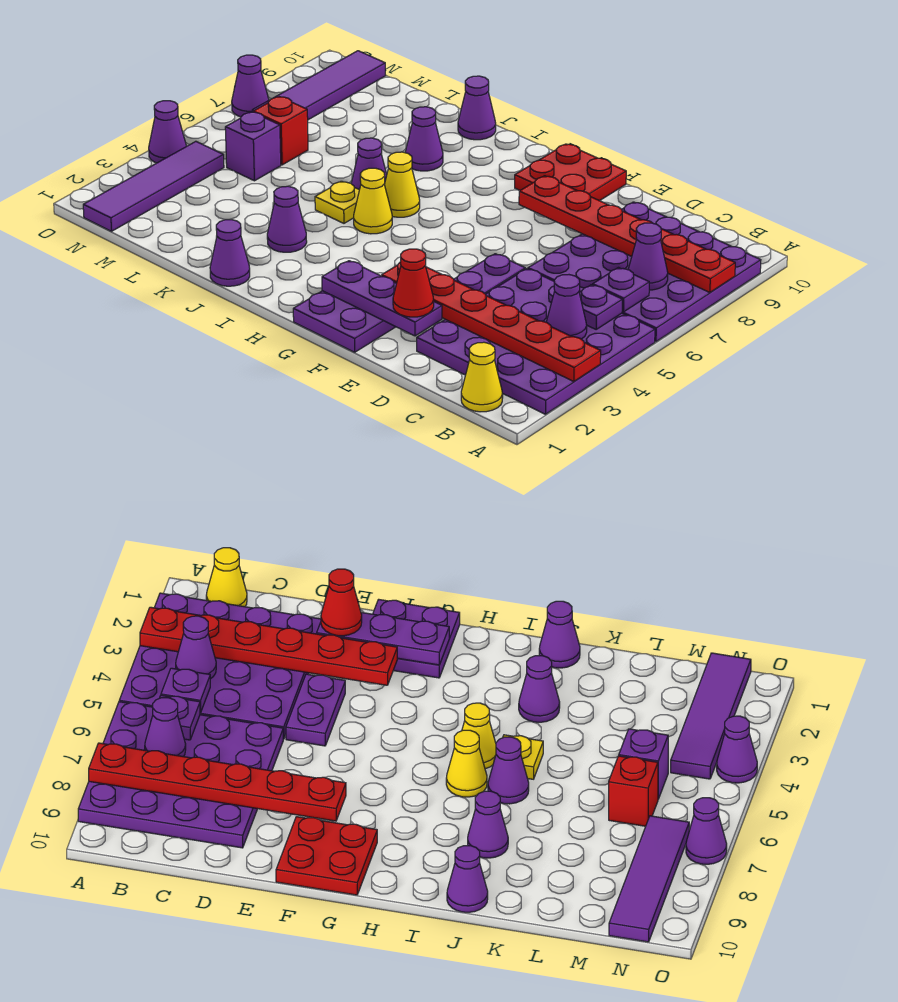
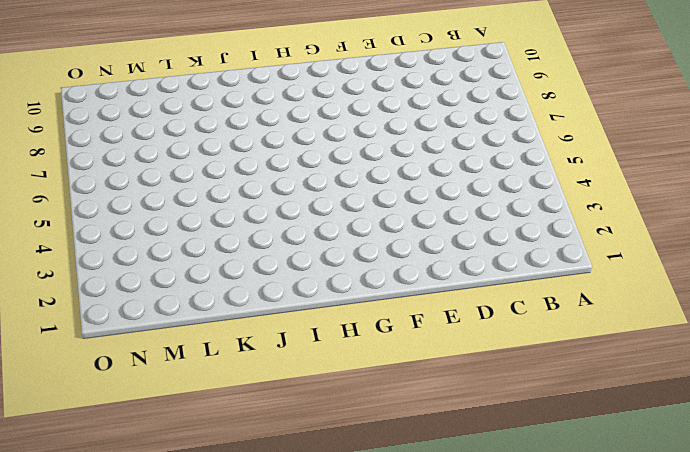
none -> purple plate A2:D5 level 1
none -> purple plate A6:D9 level 1
none -> yellow cone B1 level 1

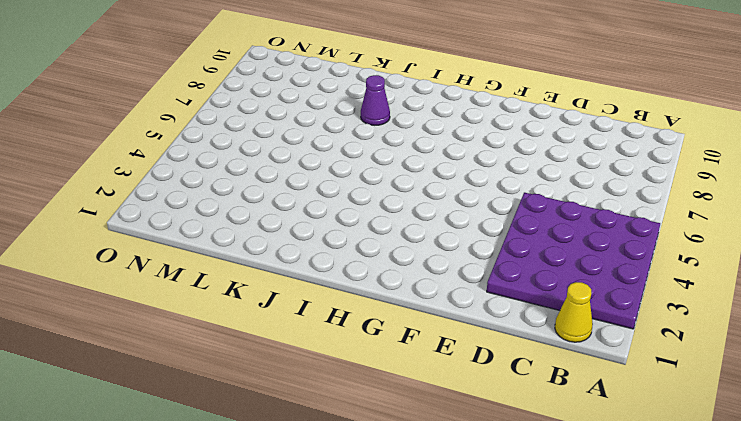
none -> purple plate A6:D9 level 1
none -> purple plate E4:E5 level 1
none -> purple plate F1:G2 level 1

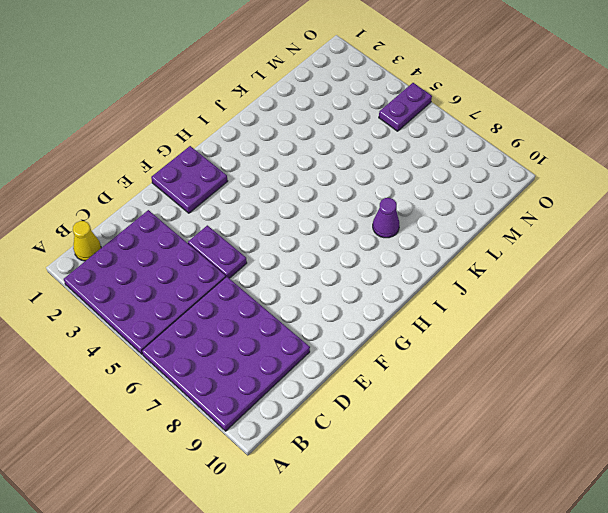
purple plate N5:O5 level 1 -> none
none -> red plate F9:G10 level 1
none -> yellow cone I5 level 1
none -> yellow cone I6 level 1

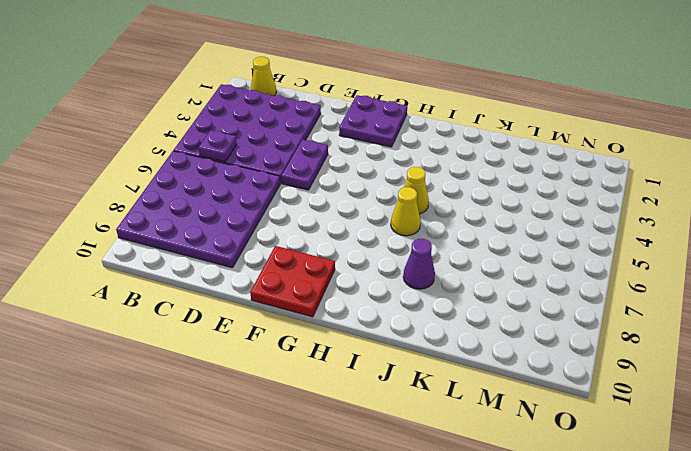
none -> purple cone J1 level 1
none -> purple cone J3 level 1
none -> yellow plate J5 level 1

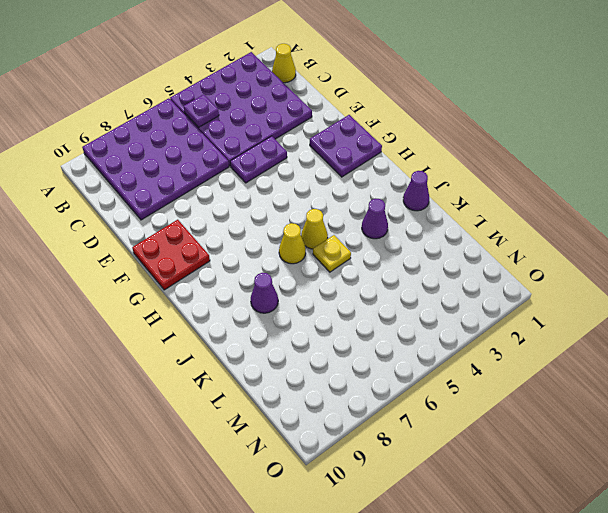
none -> purple cone J6 level 1
none -> purple cone J10 level 1
none -> purple brick M5 level 1

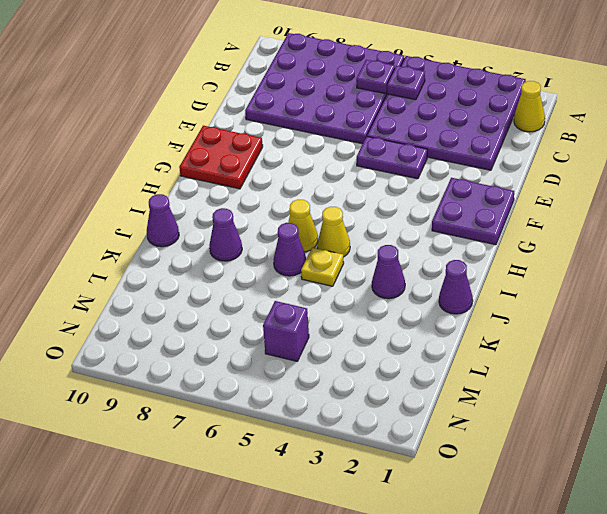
none -> red brick M6 level 1
none -> purple tile N1:N4 level 1
none -> purple tile N7:N10 level 1

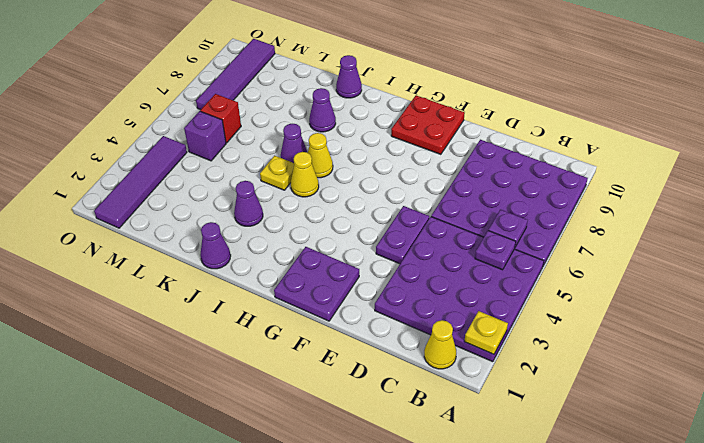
yellow plate A2 level 2 -> none
none -> purple cone O4 level 1
none -> purple cone O7 level 1
none -> red plate A3:F3 level 2

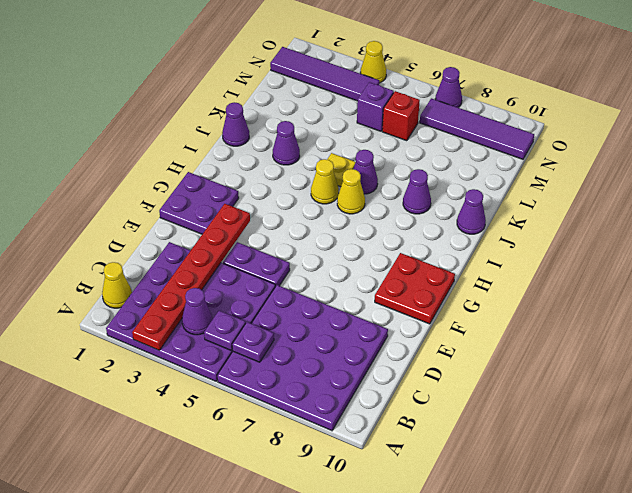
yellow cone O4 level 1 -> purple cone O4 level 1
none -> red plate A8:F8 level 2
none -> purple cone B7 level 2
none -> purple plate E2:G2 level 2

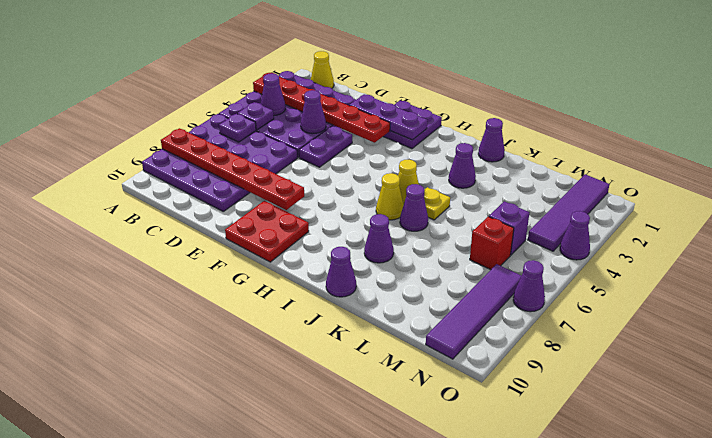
purple cone D4 level 2 -> purple cone B7 level 2
none -> red cone E2 level 3

